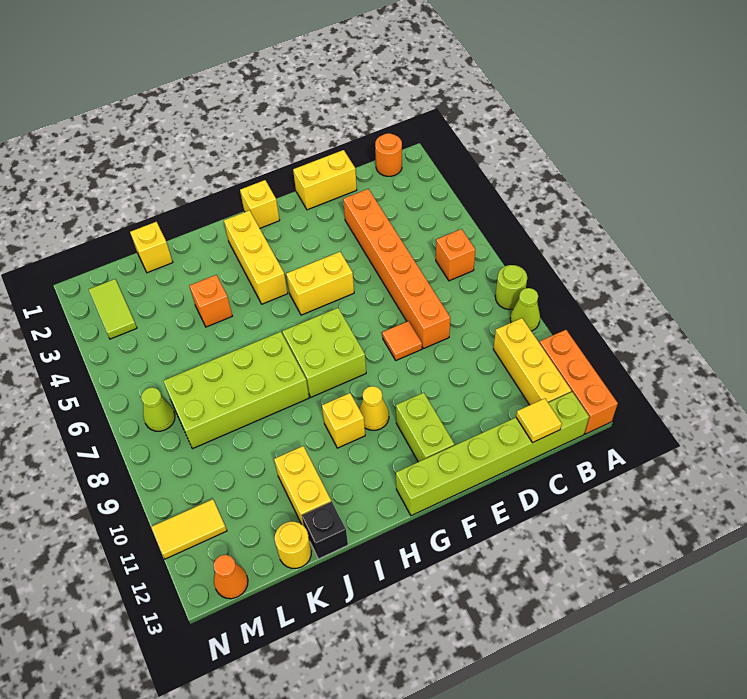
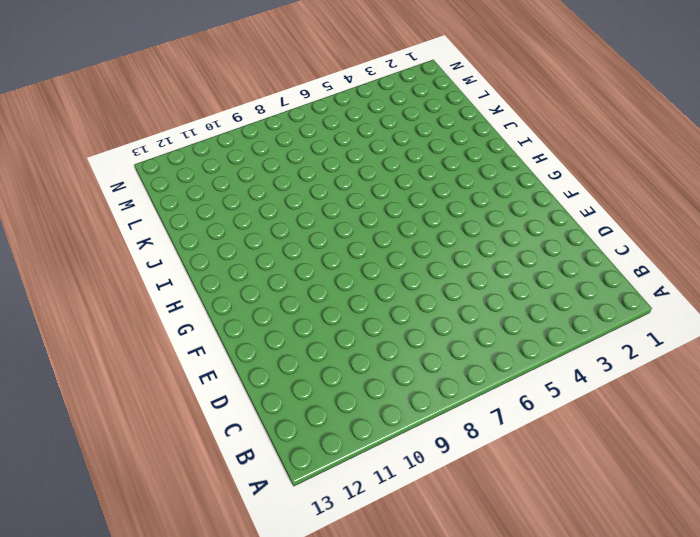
none -> lime round brick A8 level 1
none -> lime cone A9 level 1
none -> orange brick A11:A13 level 1

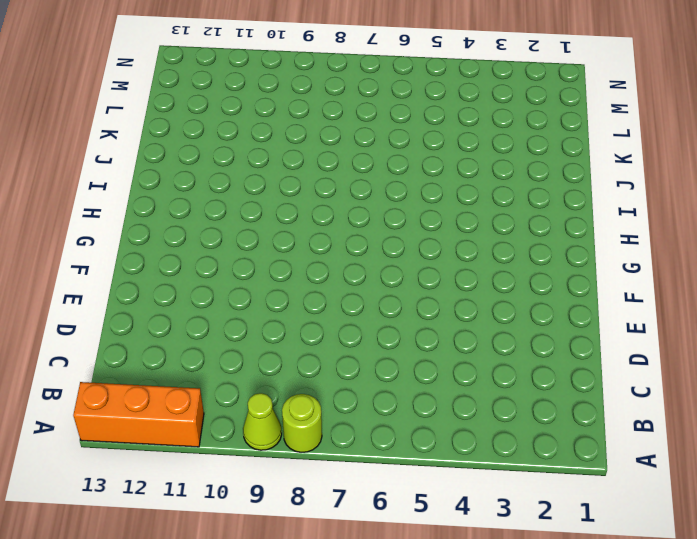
none -> orange round brick B1 level 1
none -> orange brick B6 level 1
none -> yellow brick B10:B12 level 1

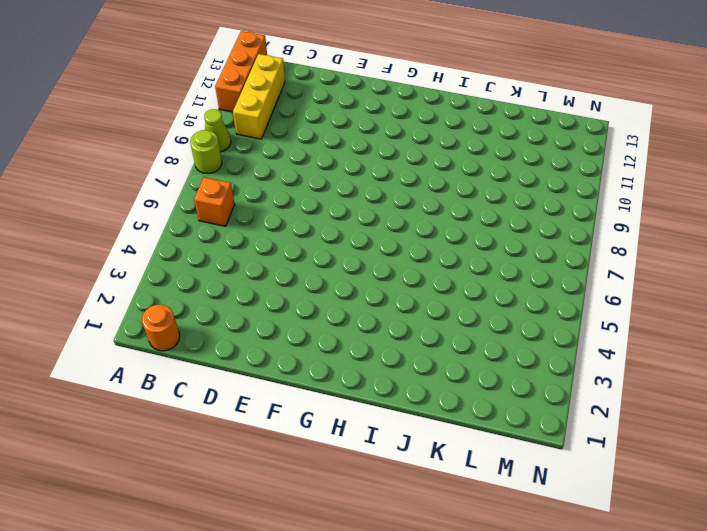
none -> lime brick B13:G13 level 1
none -> yellow brick D1:E1 level 1
none -> orange brick D3:D8 level 1

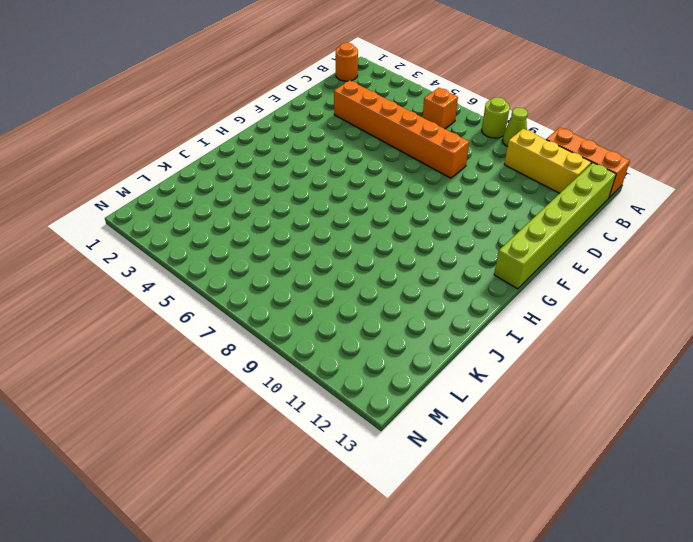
none -> yellow brick D1:E1 level 1
none -> orange tile E8 level 1
none -> yellow brick F5:G5 level 1

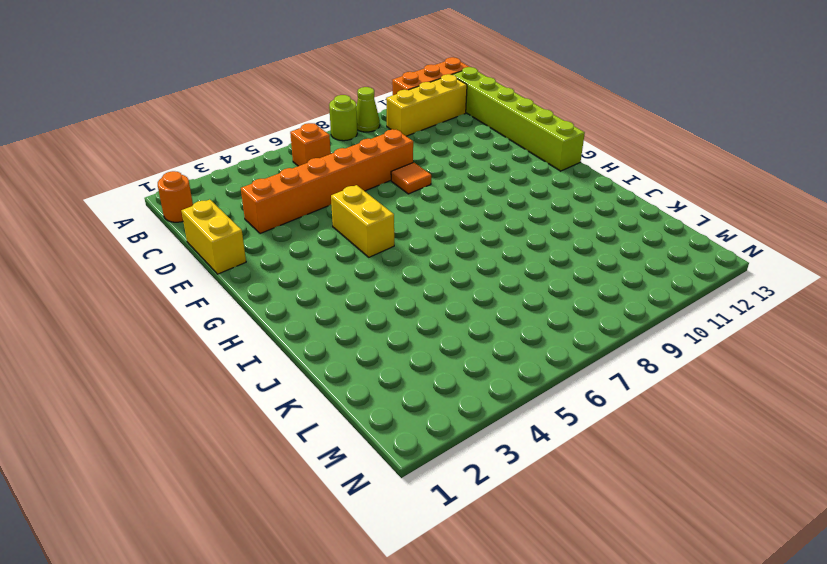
none -> lime brick F11:F12 level 1
none -> yellow brick G1 level 1
none -> lime brick G7:H8 level 1

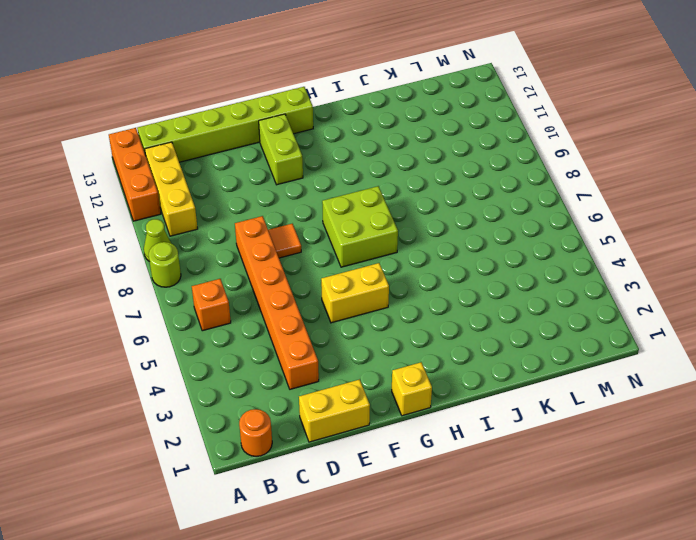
none -> yellow cone G10 level 1
none -> yellow brick H2:H4 level 1
none -> yellow brick H10 level 1

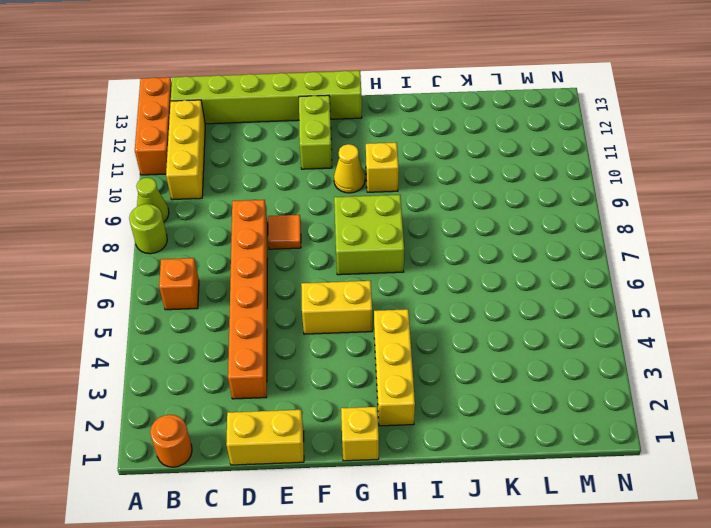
none -> lime brick I7:L8 level 1
none -> orange brick J4 level 1
none -> yellow brick J11:J12 level 1

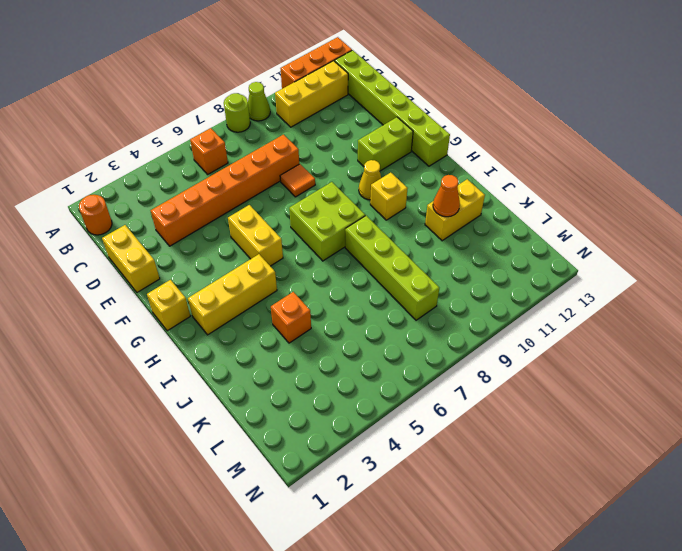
lime brick I8:L8 level 1 -> lime brick I7:L8 level 1
orange cone J11 level 2 -> orange cone M13 level 1
none -> black brick J13 level 1
none -> yellow brick K1 level 1
none -> yellow round brick K13 level 1

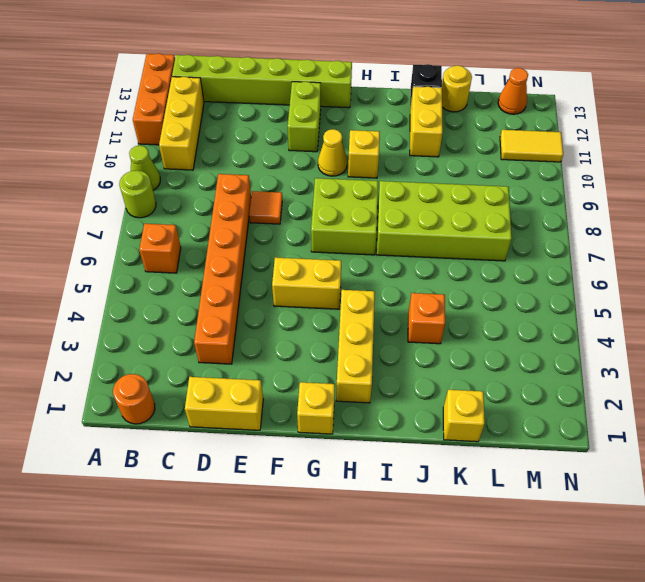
none -> lime tile M2:M3 level 1
none -> lime cone M7 level 1
none -> yellow tile C13 level 2

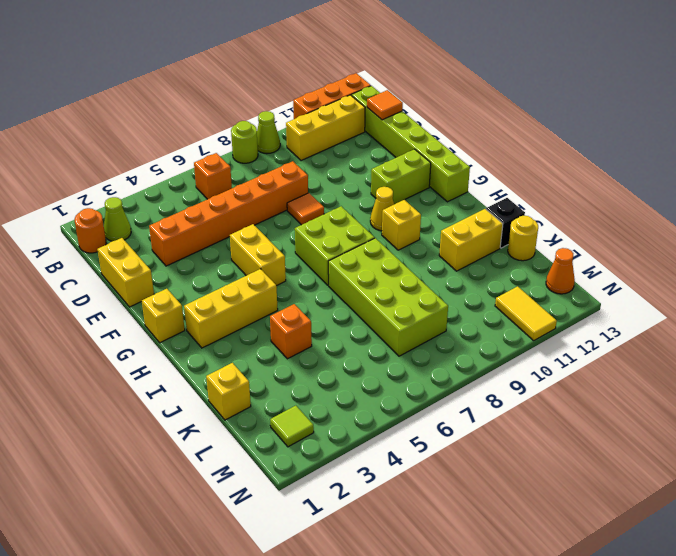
lime cone B2 level 1 -> lime cone M7 level 1
orange tile C13 level 2 -> yellow tile C13 level 2
lime tile M2 level 1 -> lime tile M2:M3 level 1

